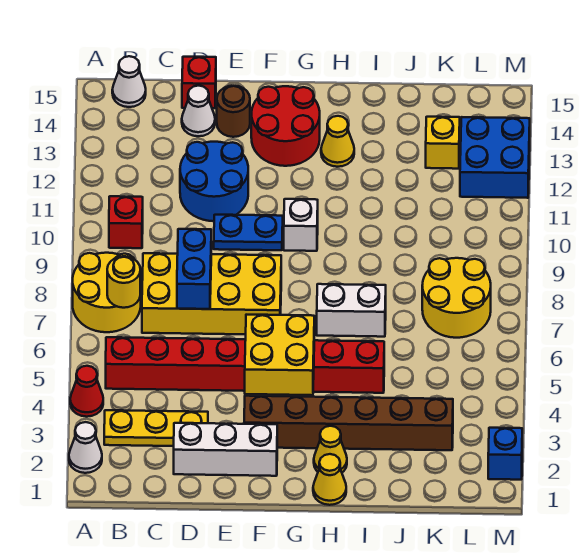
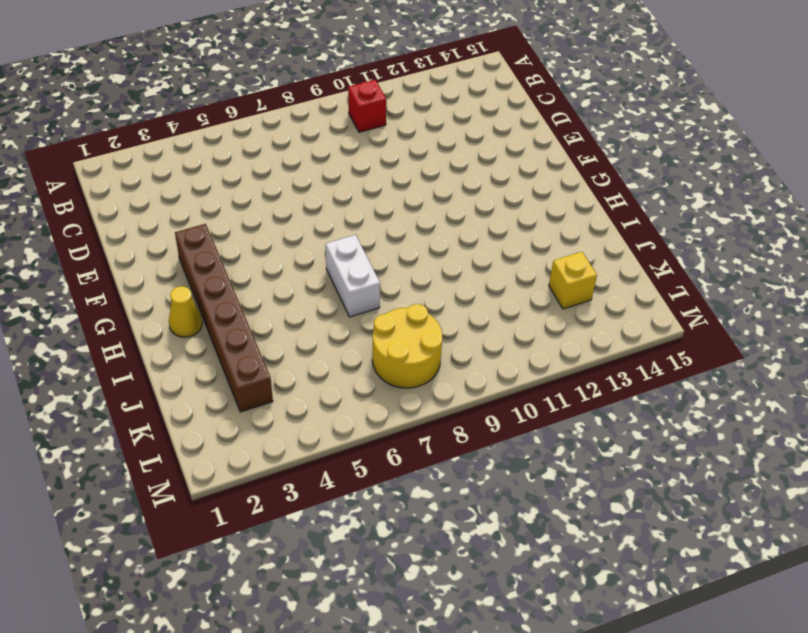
none -> white cone A2 level 1
none -> red cone A4 level 1
none -> yellow round brick A7:B8 level 1

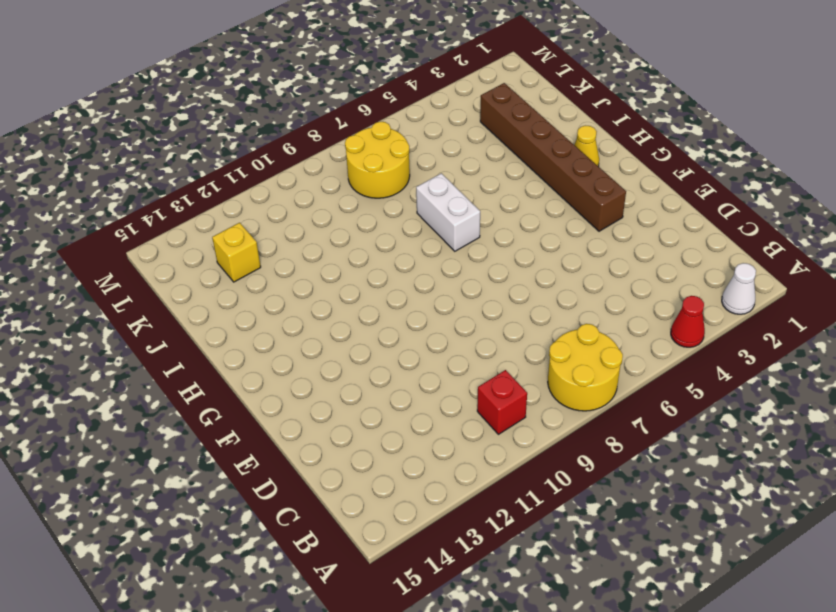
none -> yellow plate B3:D3 level 1
none -> red brick B5:I5 level 1
none -> white cone B15 level 1

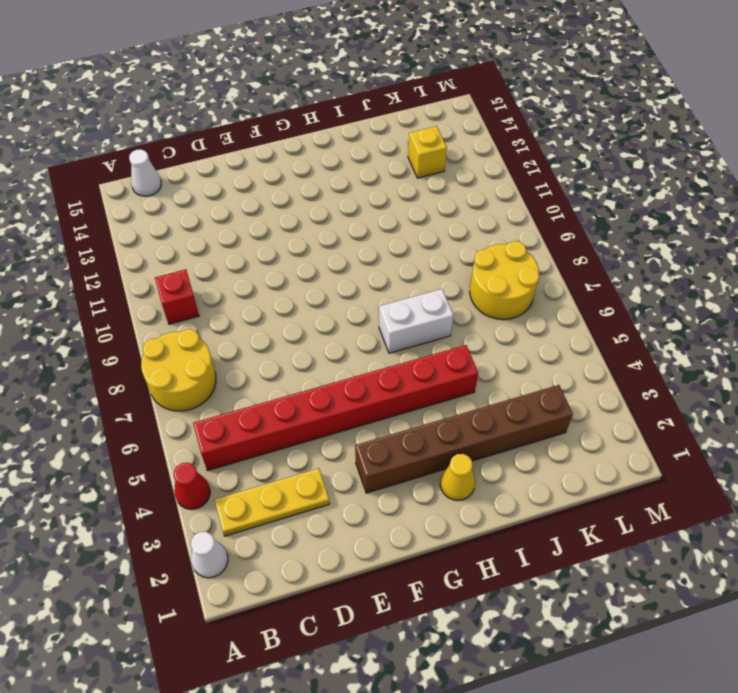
none -> yellow brick C7:F8 level 1
none -> white brick D2:F2 level 1
none -> blue round brick D11:E12 level 1

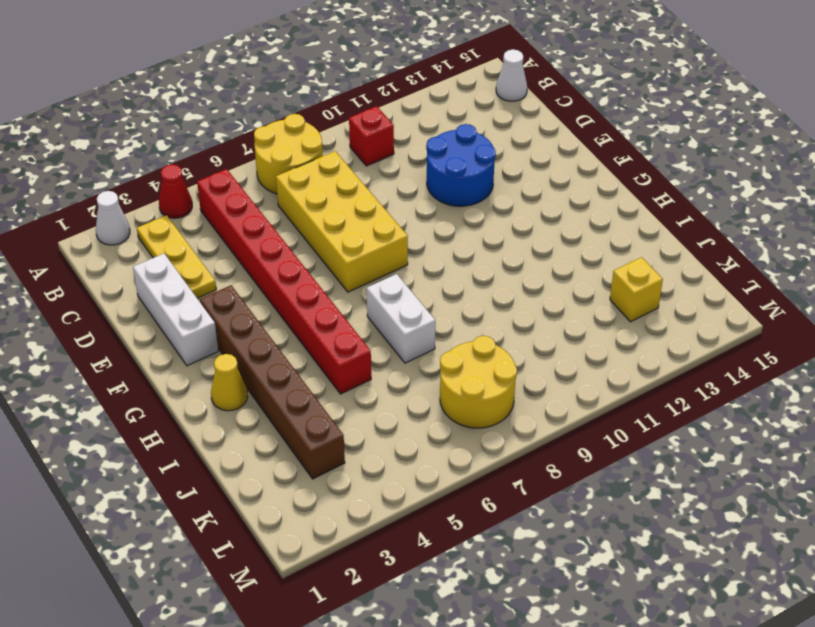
none -> white cone D14 level 1
none -> red brick D15 level 1
none -> blue plate E10:F10 level 1

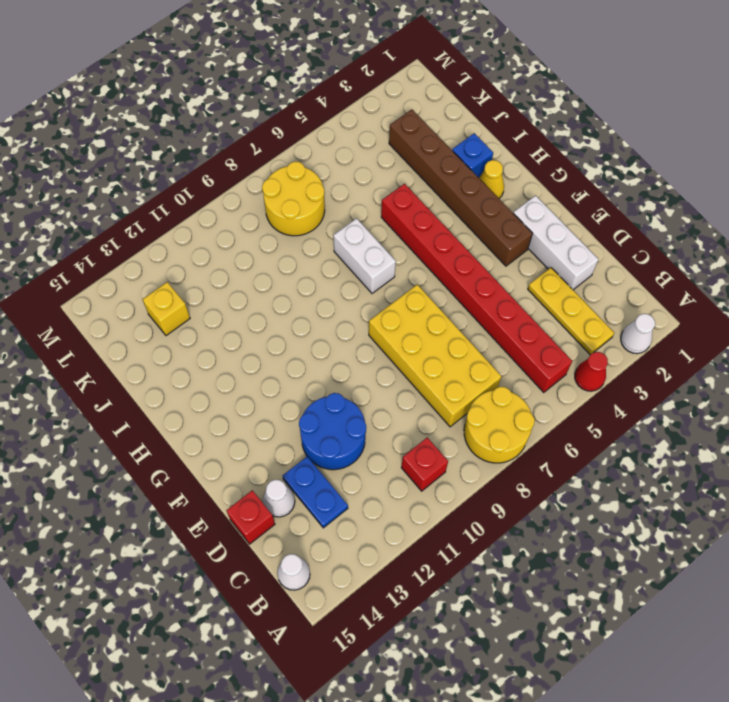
blue plate C13:D13 level 1 -> blue plate E10:F10 level 1
blue brick I2 level 1 -> blue brick M2 level 1
none -> brown round brick E14 level 1
none -> red round brick F13:G14 level 1
none -> white brick G10 level 1

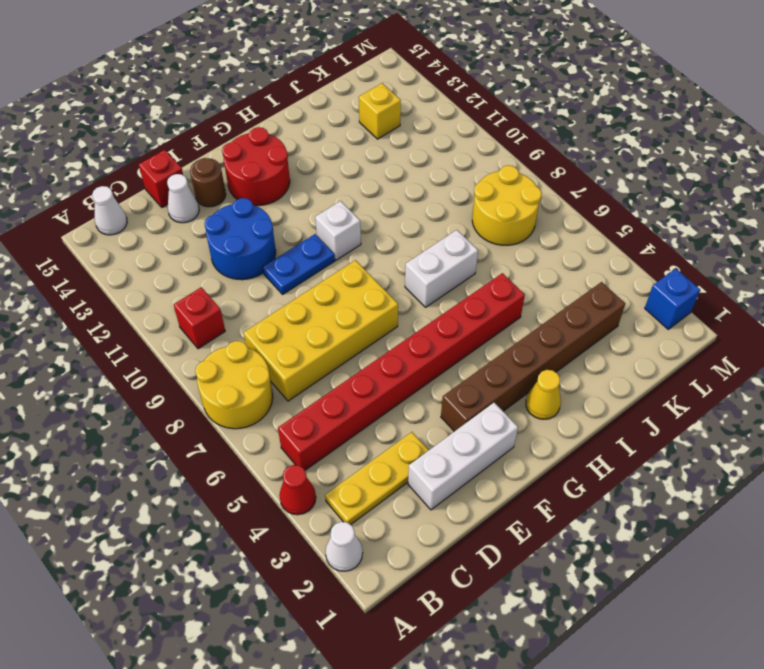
none -> yellow cone H1 level 1
none -> yellow cone H13 level 1
none -> blue brick L12:M13 level 1

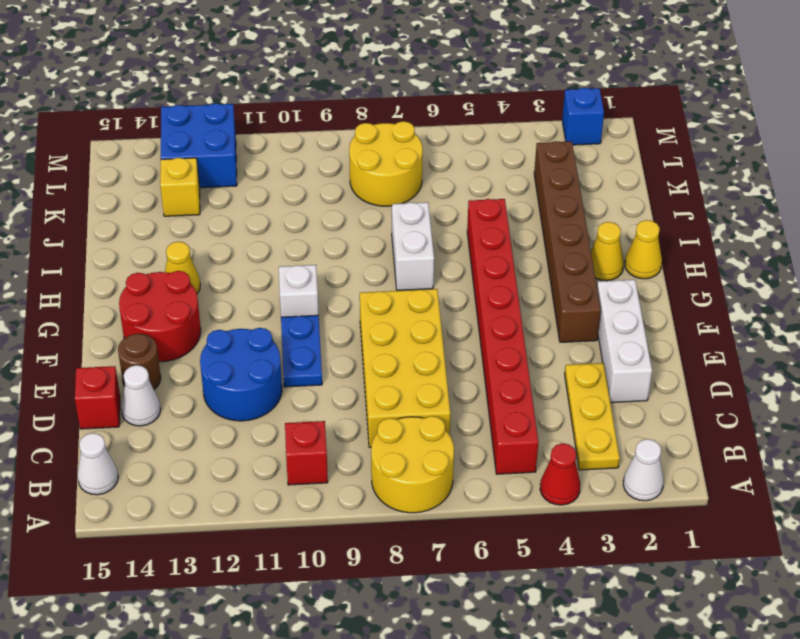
none -> yellow round brick B7 level 2
none -> blue brick D7:D8 level 2
none -> yellow brick F4:G5 level 2

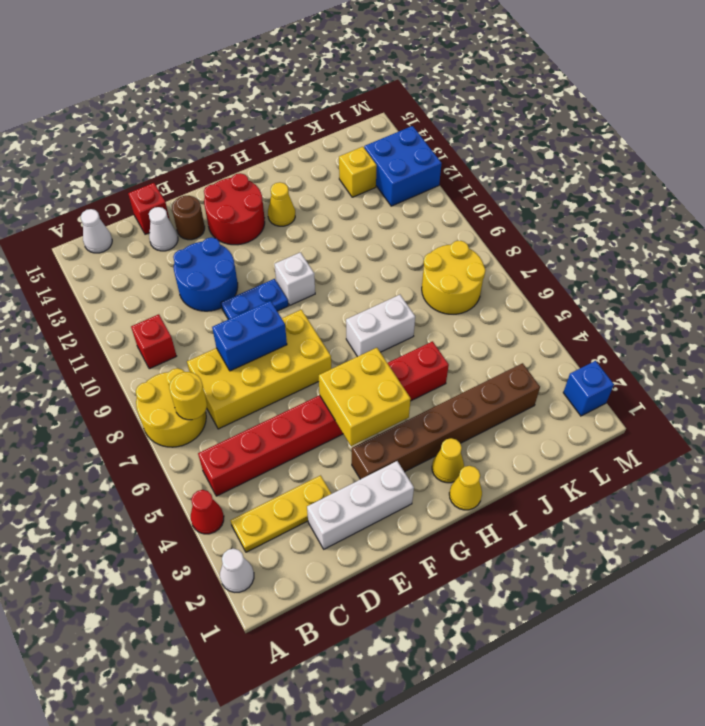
blue brick D8:E8 level 2 -> blue brick D7:D8 level 2

